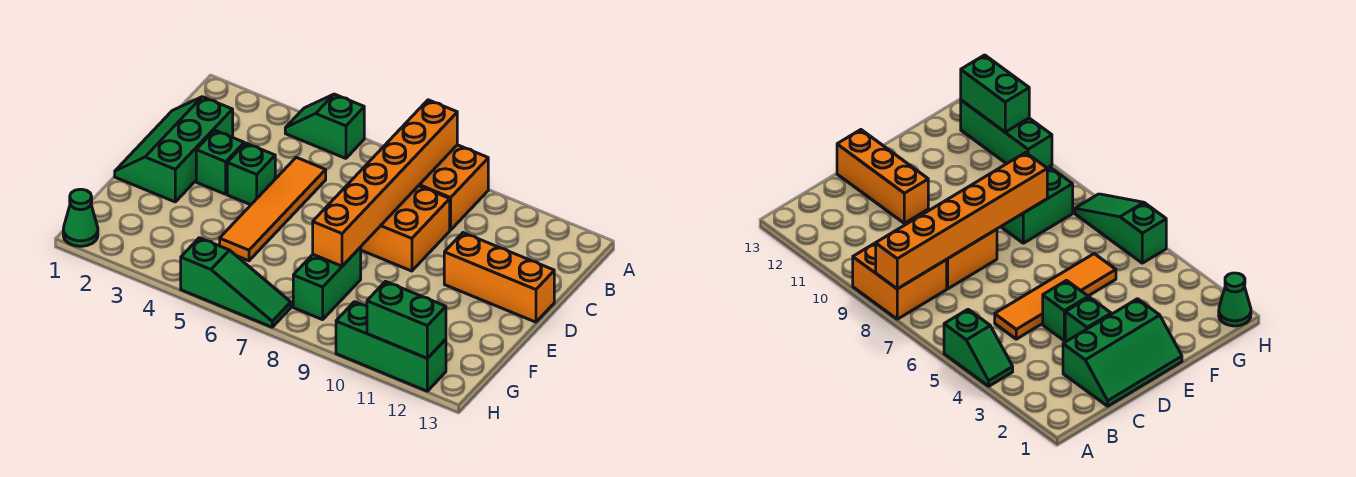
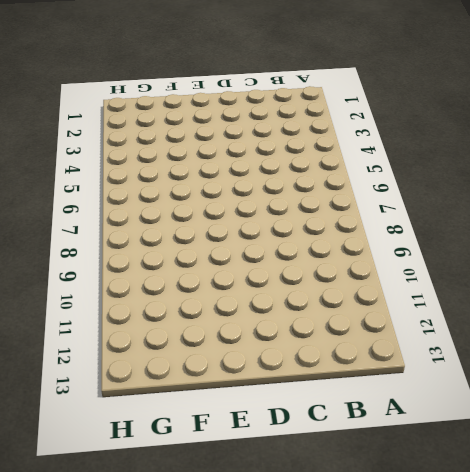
none -> green slope A4:A5 level 1 top 5
none -> orange brick A8:B9 level 1
none -> green slope C1:E2 level 1 top 2

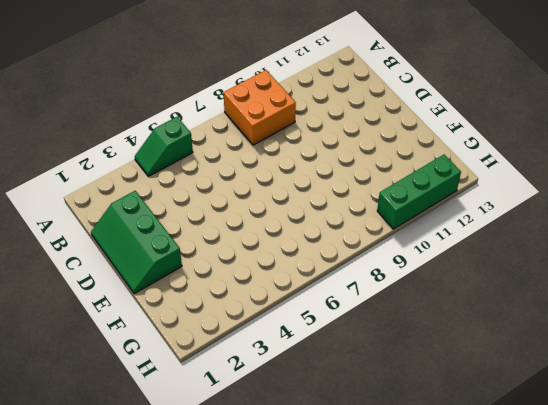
none -> orange tile C5:F5 level 1
none -> orange brick C8:D9 level 1
none -> green brick D3 level 1

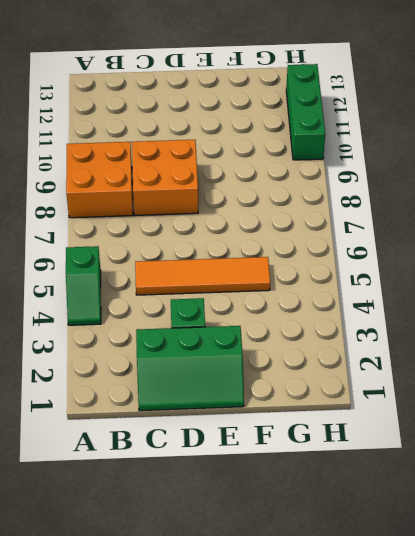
none -> green brick D4 level 1
none -> orange brick D11:D13 level 1
none -> green brick F8:G8 level 1

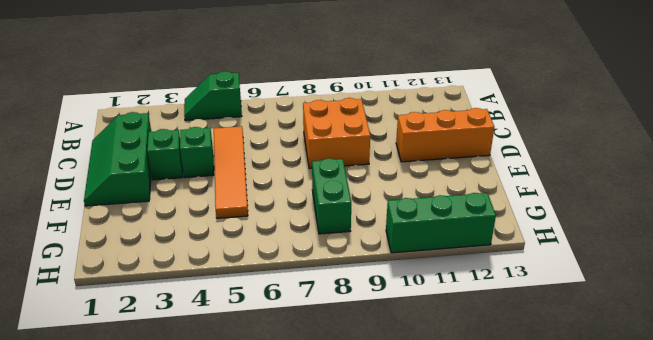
none -> orange brick A8:B9 level 1
none -> green cone H1 level 1
none -> green slope H5:H7 level 1 top 5

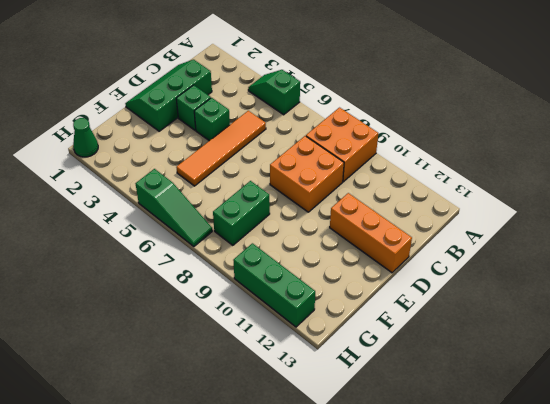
none -> orange brick A8:F8 level 2
none -> green brick H11:H12 level 2

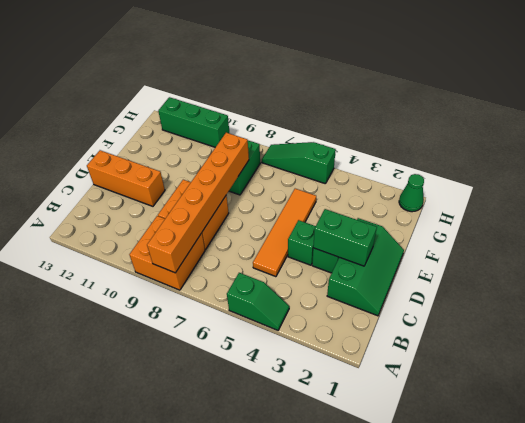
green brick D2:D3 level 2 -> green brick H11:H12 level 2

